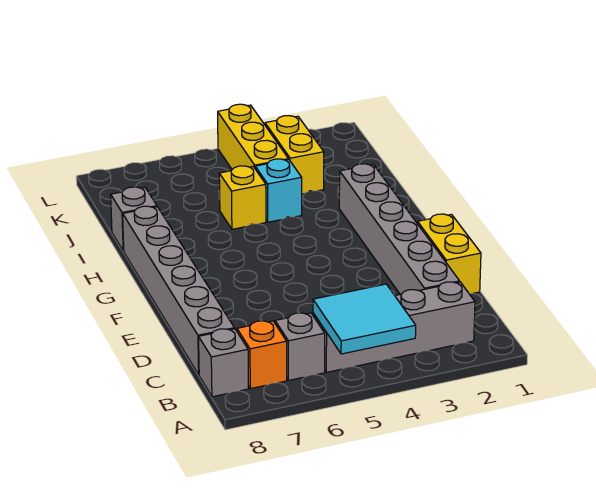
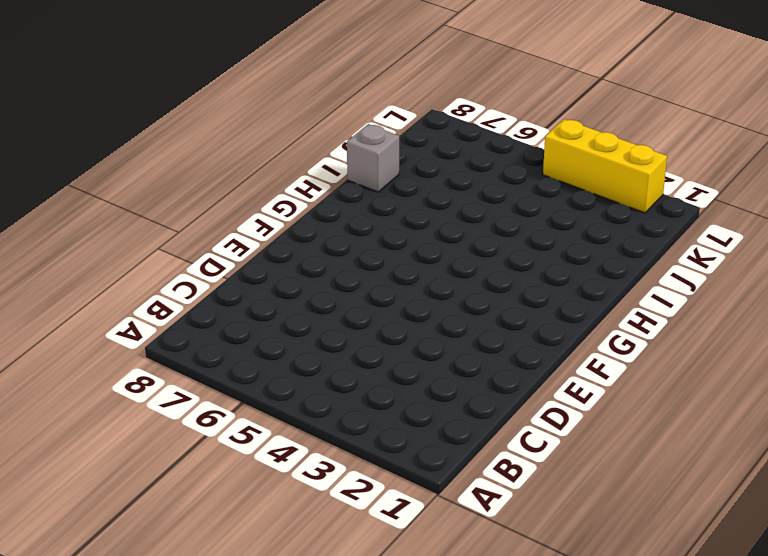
yellow brick L2:L4 level 1 -> yellow brick J4:L4 level 1
none -> grey brick B2:B5 level 1
none -> grey brick B6 level 1
none -> orange brick B7 level 1

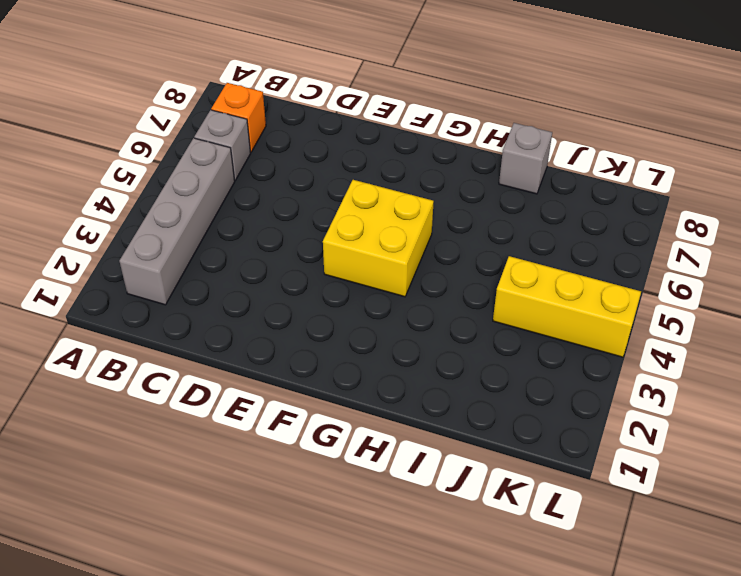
yellow brick F4:G5 level 1 -> none
none -> grey brick B8 level 1
none -> grey brick C2:H2 level 1
none -> grey brick C8:H8 level 1

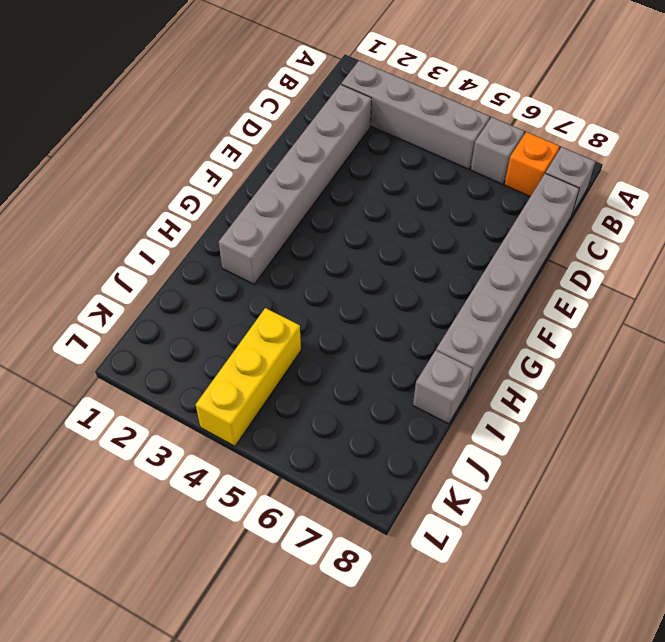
none -> yellow brick D1:E1 level 1
none -> cyan brick I4 level 1
none -> yellow brick I5 level 1

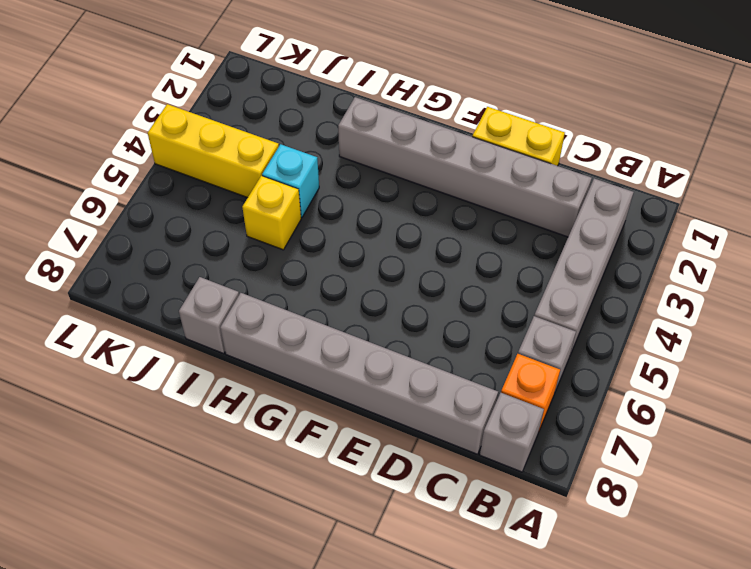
none -> yellow brick J3:K3 level 1
none -> cyan tile A4:B5 level 2

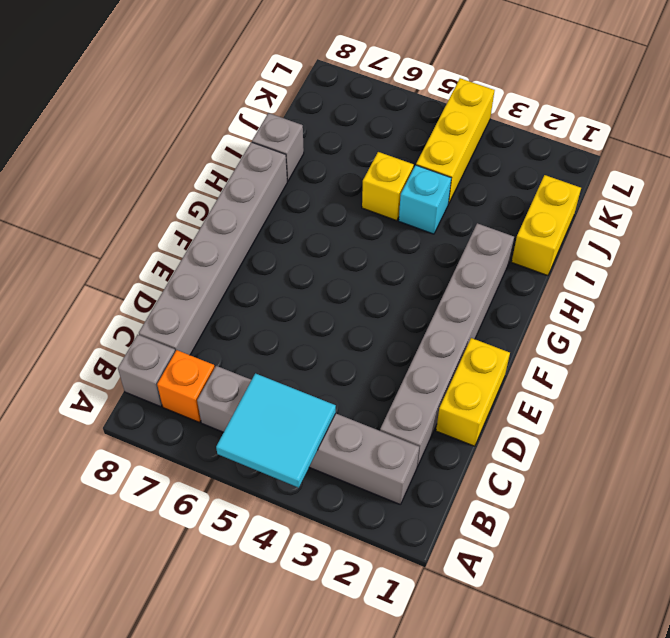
yellow brick I1:J1 level 1 -> yellow brick J3:K3 level 1

